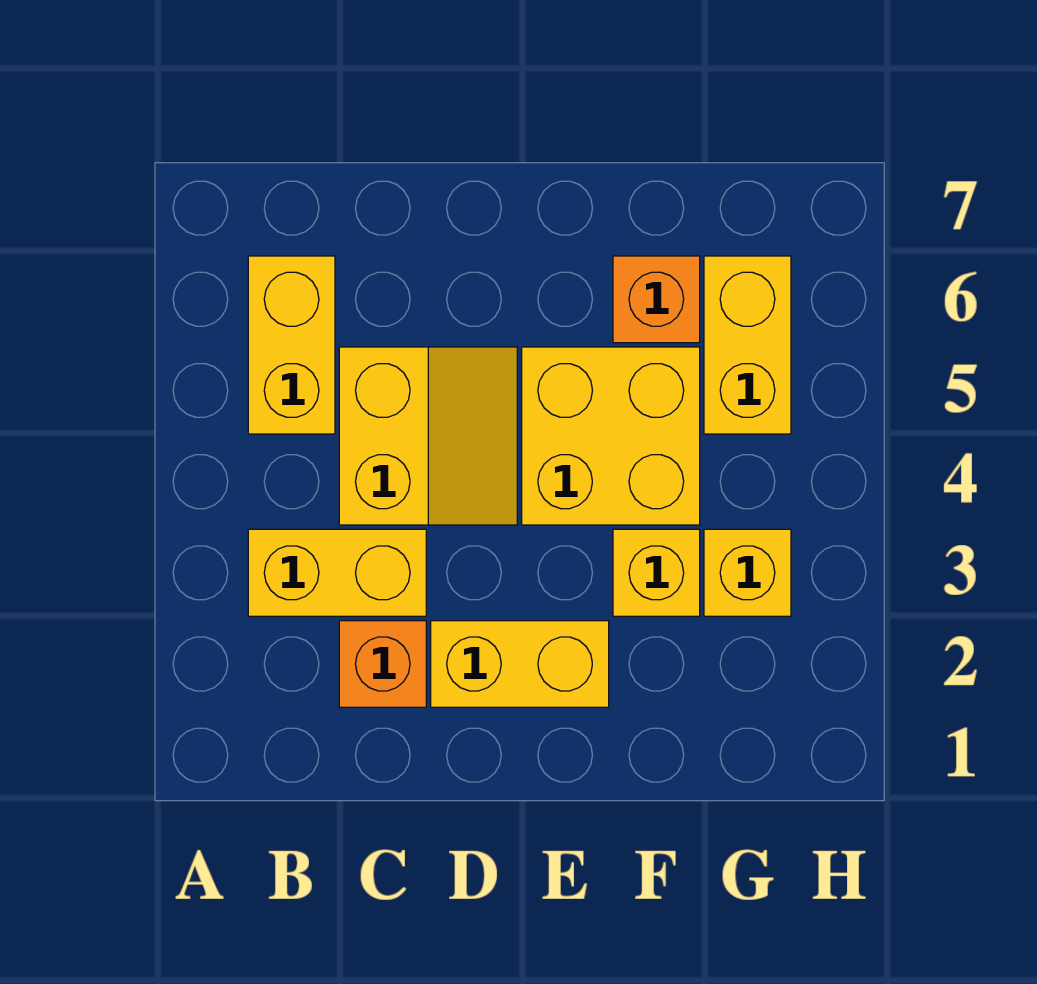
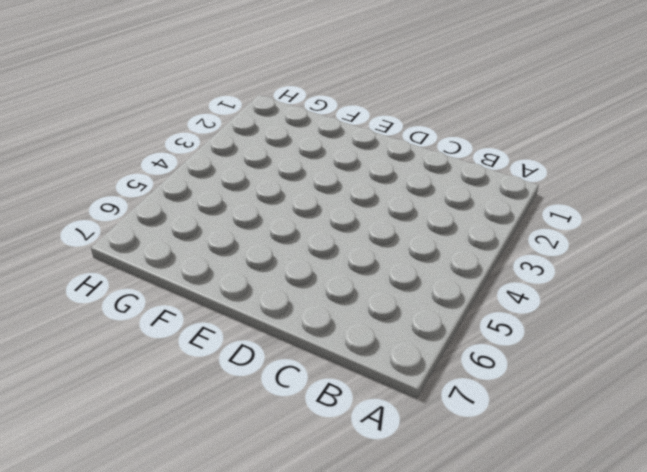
none -> yellow brick B3:C3 level 1
none -> yellow brick B5:B6 level 1

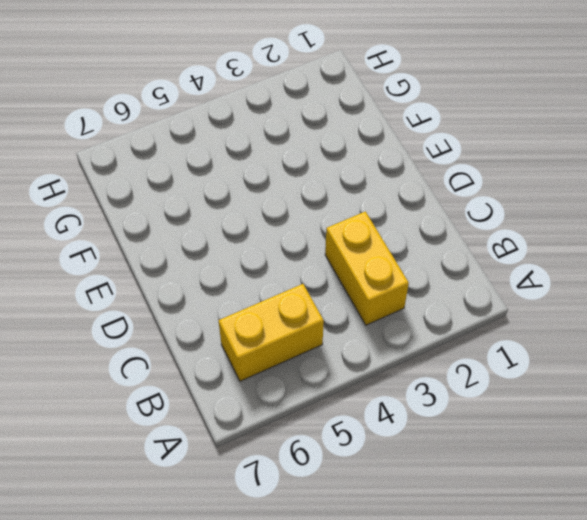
none -> orange brick C2 level 1
none -> yellow slope C4:D5 level 1 top C

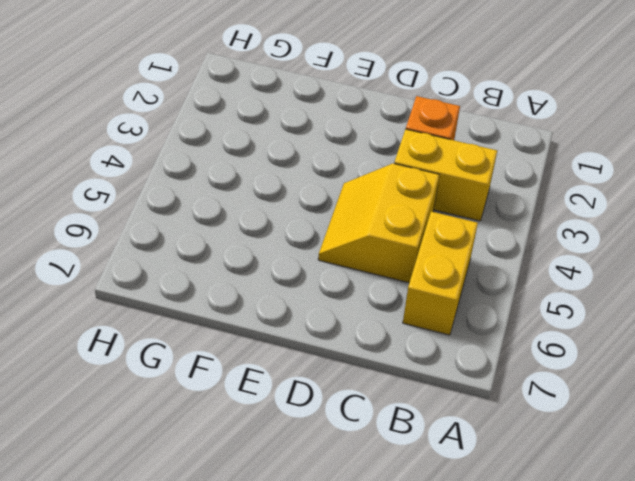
none -> yellow brick D2:E2 level 1
none -> yellow brick E4:F5 level 1

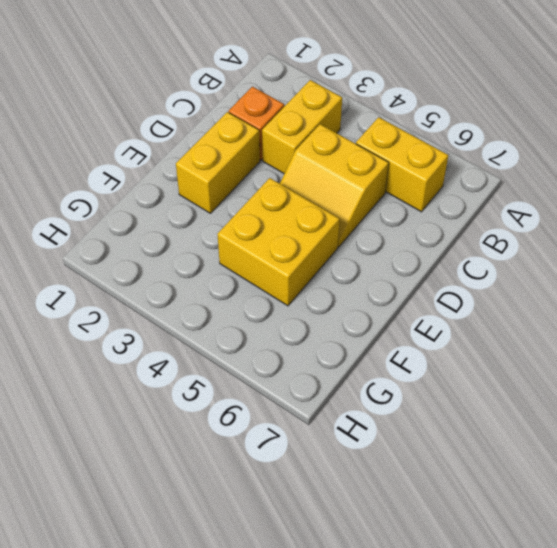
none -> yellow brick F3 level 1
none -> orange brick F6 level 1

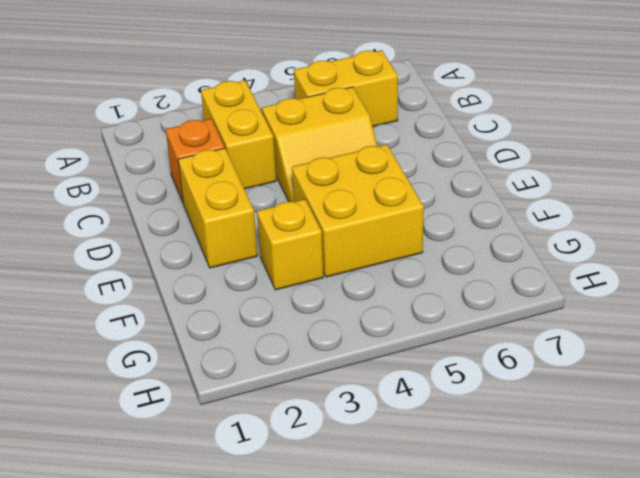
none -> orange brick F6 level 1
none -> yellow brick G3 level 1

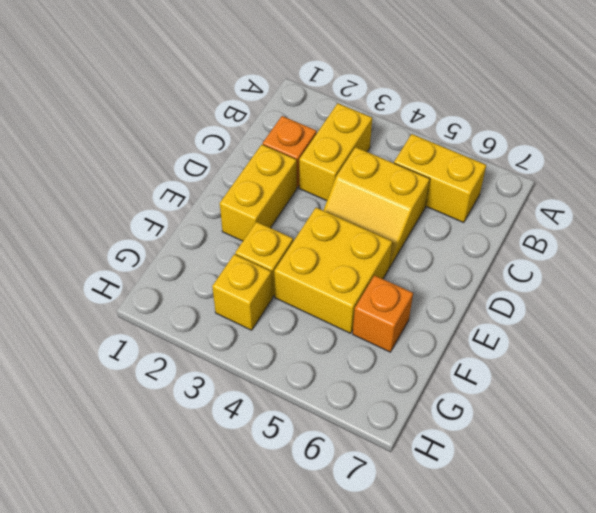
none -> yellow brick G5:G6 level 1

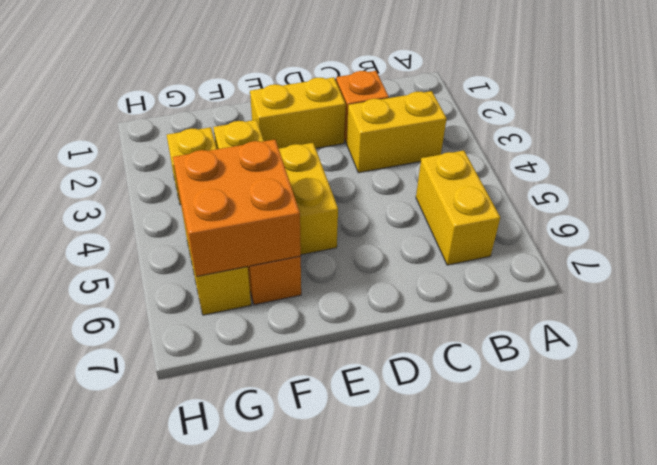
orange brick F5:G6 level 2 -> none
none -> yellow slope C4:D5 level 1 top C

